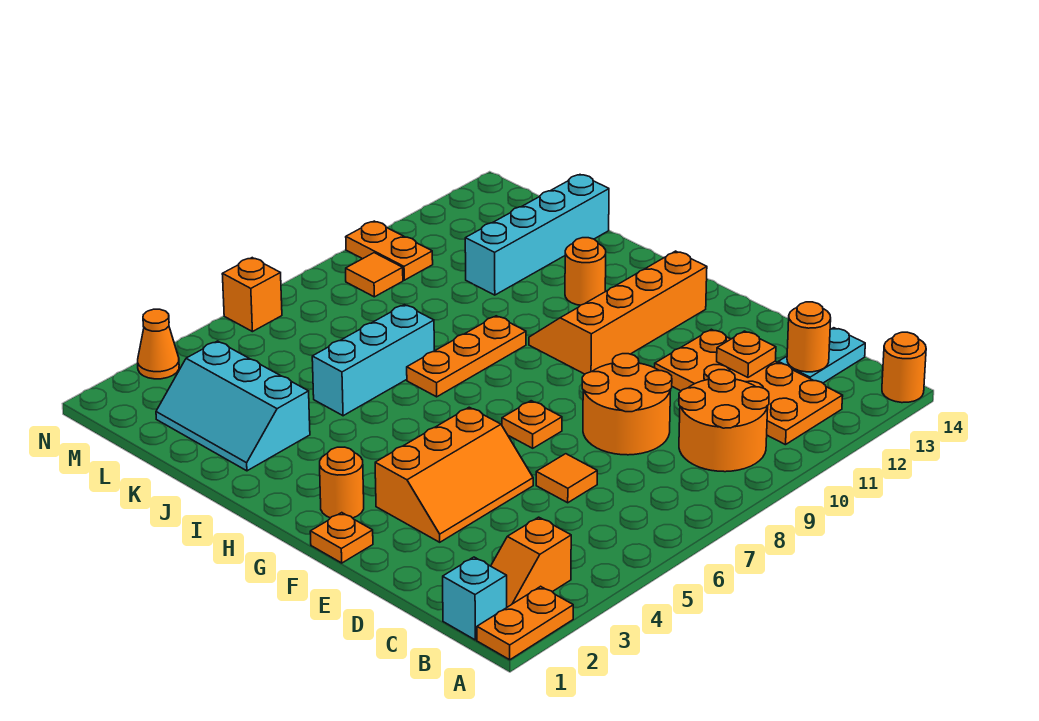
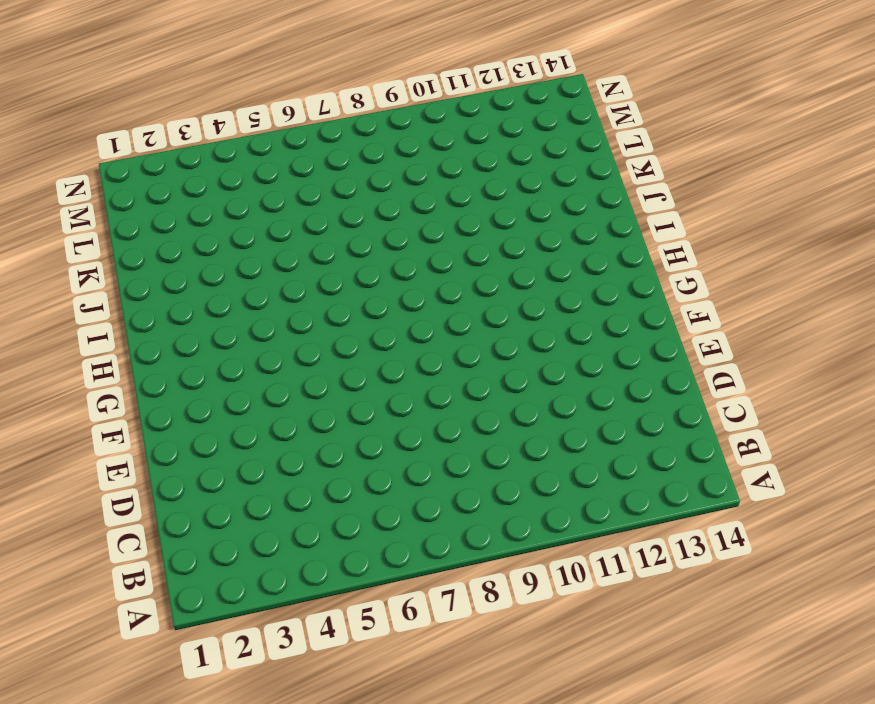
none -> orange plate A1:A2 level 1
none -> orange round brick A14 level 1
none -> cyan brick B1 level 1

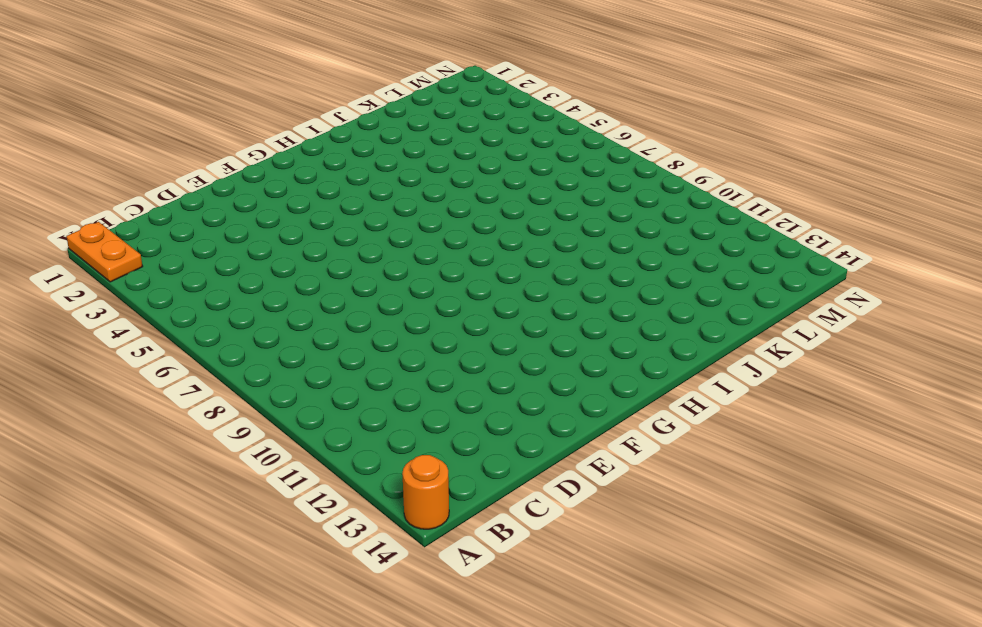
none -> cyan brick B1 level 1
none -> orange slope B2:B3 level 1 top 3
none -> orange round brick B9:C10 level 1

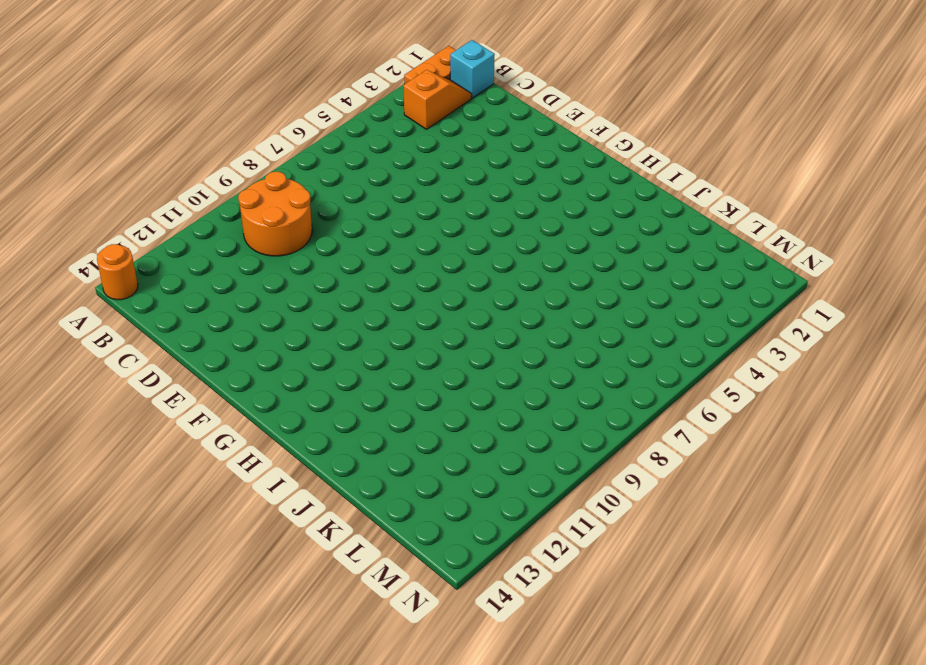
none -> orange plate B11:E12 level 1
none -> cyan plate C13:C14 level 1
none -> orange tile D6 level 1

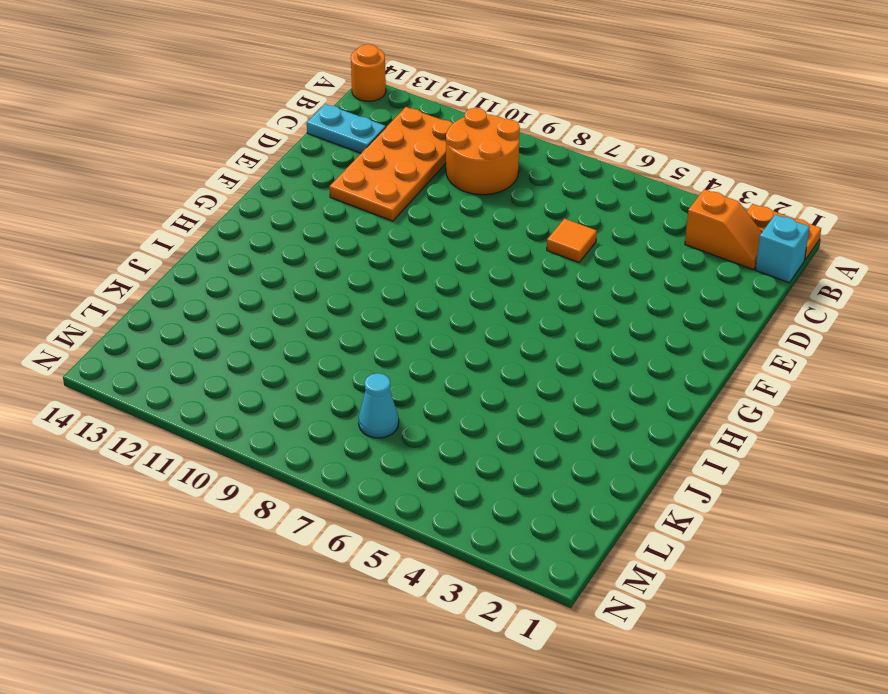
cyan cone L7 level 1 -> none
none -> orange round brick D8:E9 level 1
none -> orange slope E3:F5 level 1 top F
none -> orange plate F1 level 1

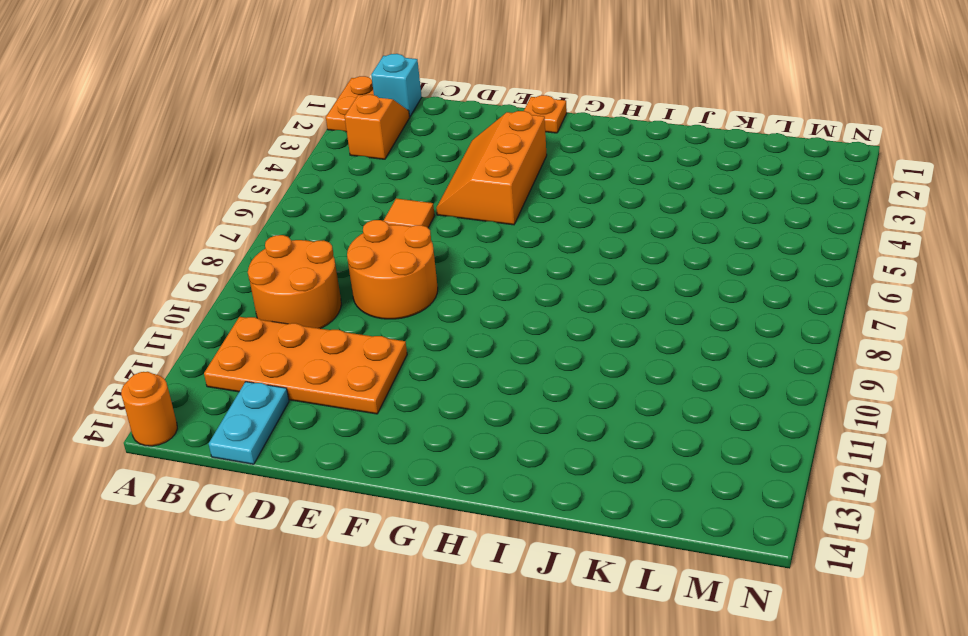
none -> orange plate F7 level 1
none -> orange round brick G2 level 1
none -> orange slope G10:H13 level 1 top G

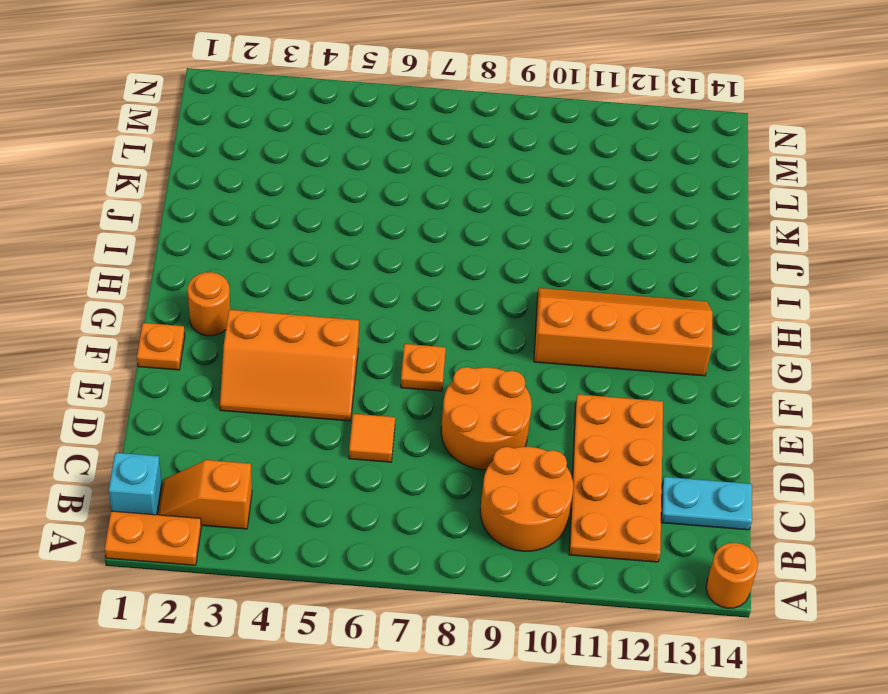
none -> orange plate I7:I9 level 1
none -> orange round brick I12 level 1
none -> cyan slope J2:L3 level 1 top 3

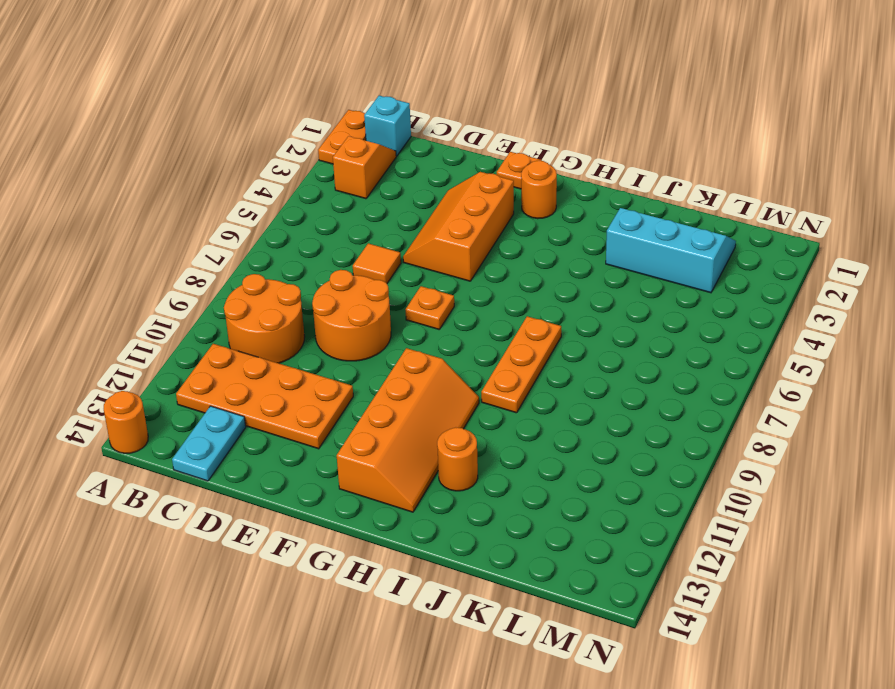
none -> cyan brick J5:J7 level 1
none -> cyan brick K11:K14 level 1
none -> orange tile M9 level 1

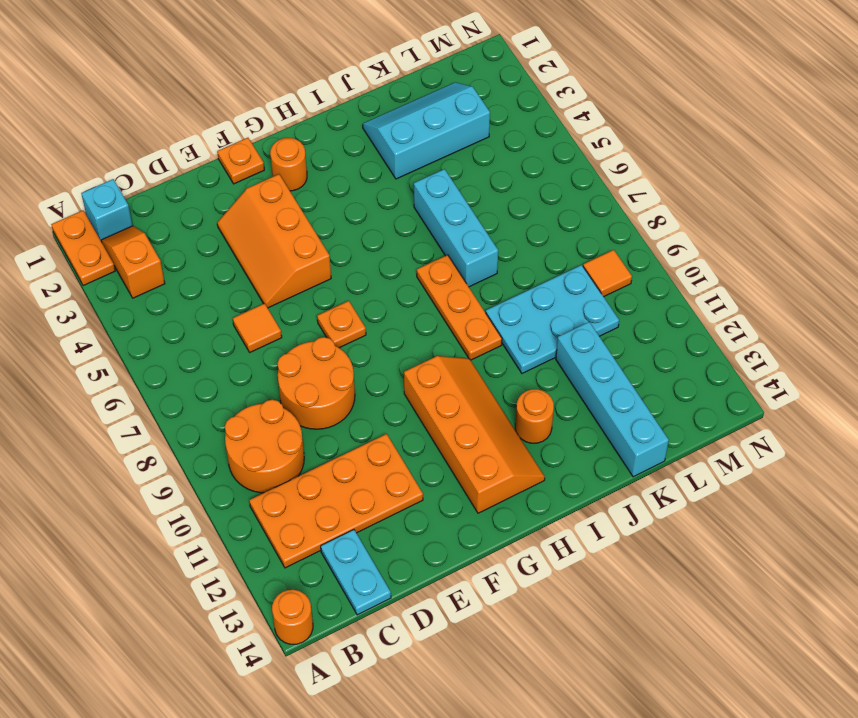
cyan plate J9:L10 level 1 -> none
none -> orange plate M10:N10 level 1
none -> orange cone N3 level 1
none -> orange brick N6 level 1

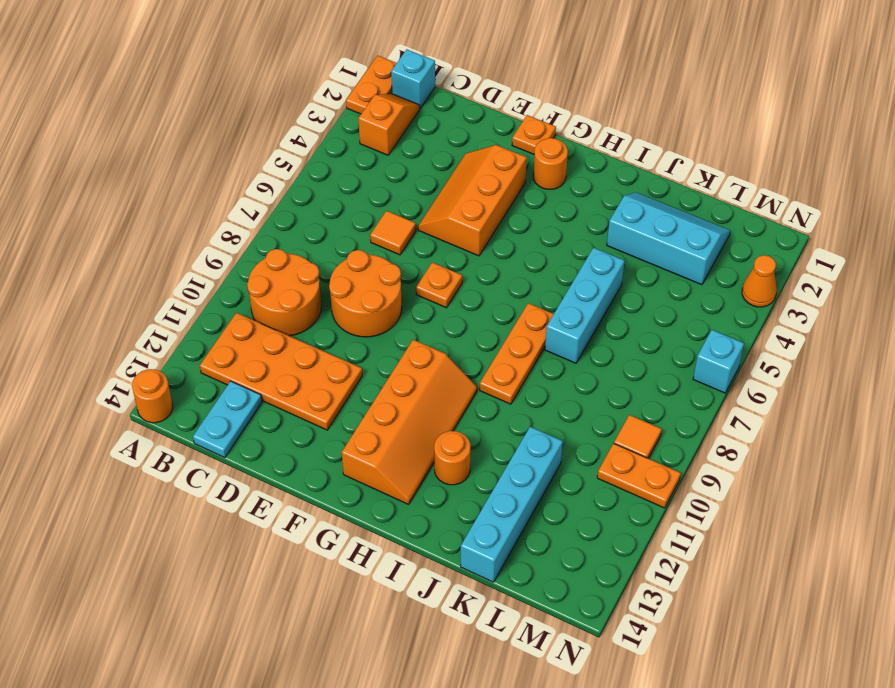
cyan brick N6 level 1 -> orange brick N6 level 1
none -> orange round brick C13 level 2
none -> orange plate D12 level 2

